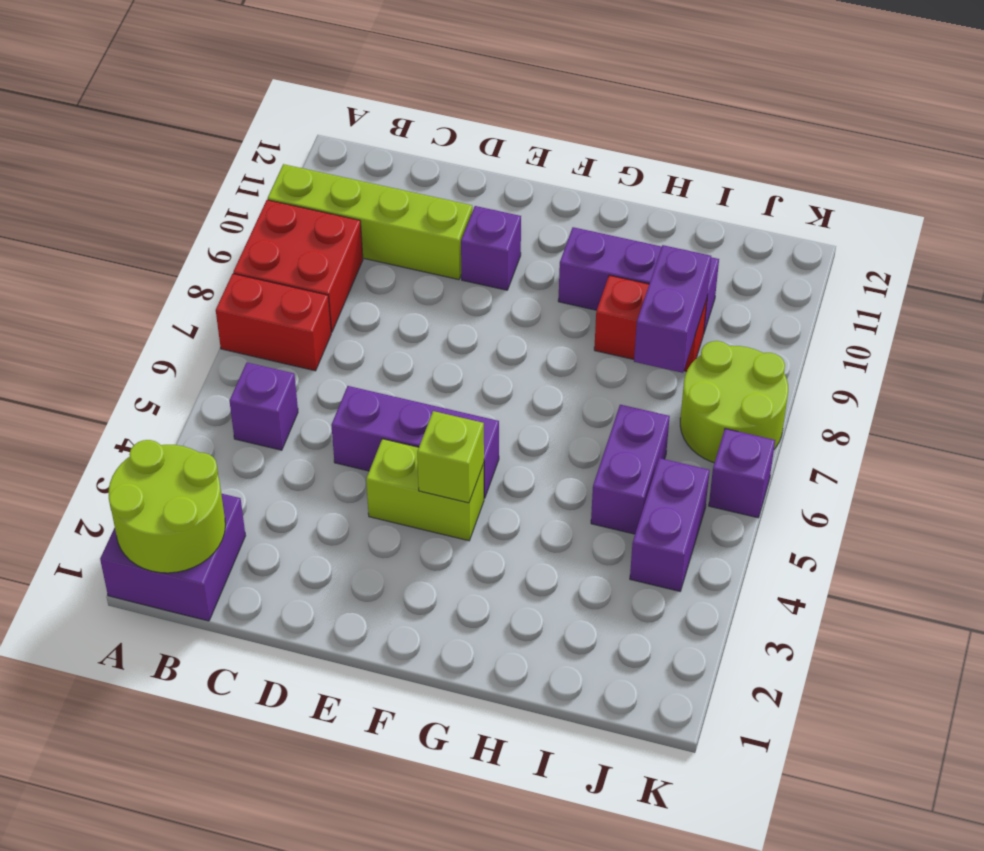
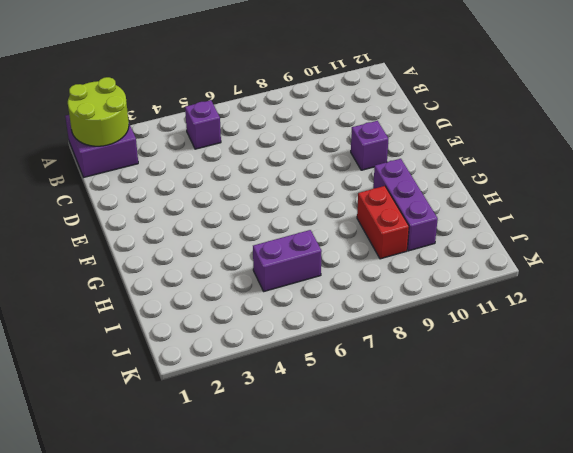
none -> red brick A7:B7 level 1
none -> red brick A8:B9 level 1
none -> lime brick A10:D10 level 1

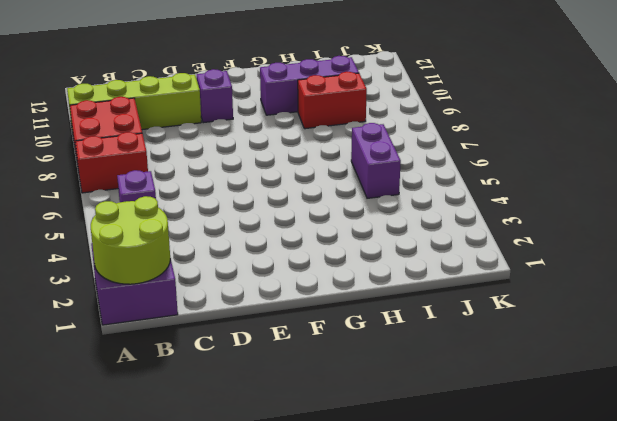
none -> purple brick D5:F5 level 1
none -> lime brick E4:F4 level 1
none -> purple brick J4:J5 level 1

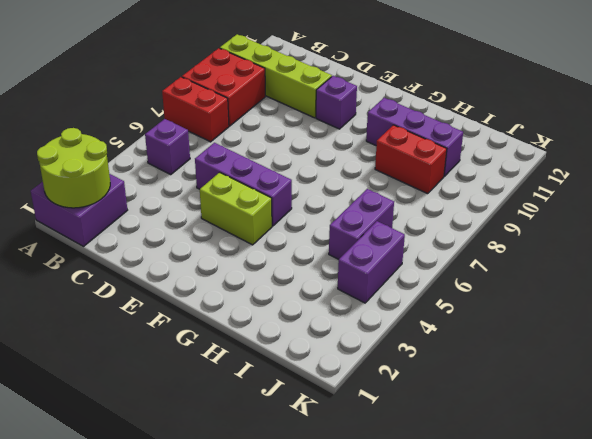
none -> lime round brick J7:K8 level 1
none -> purple brick K6 level 1
none -> lime brick F4 level 2

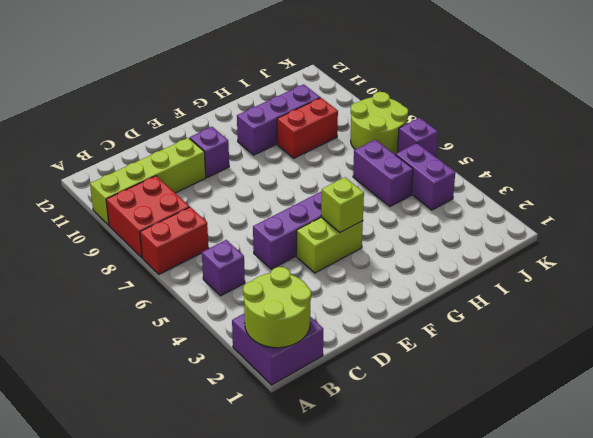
none -> purple brick I8:I9 level 2

